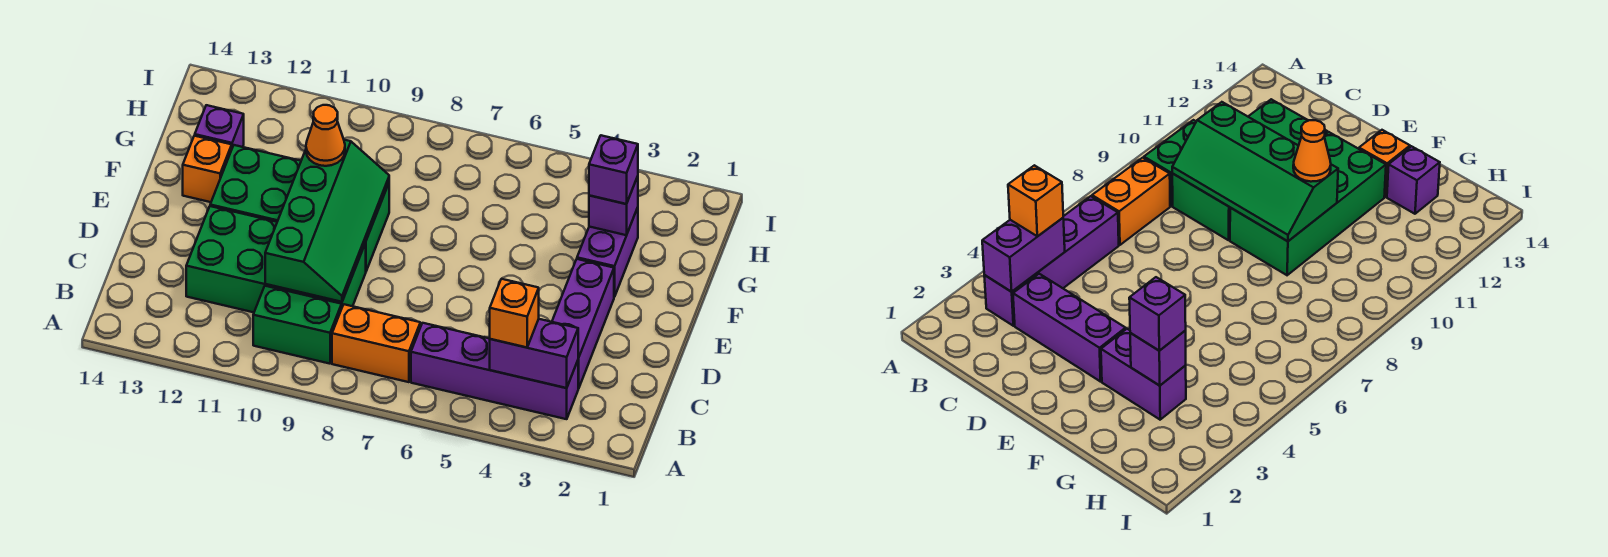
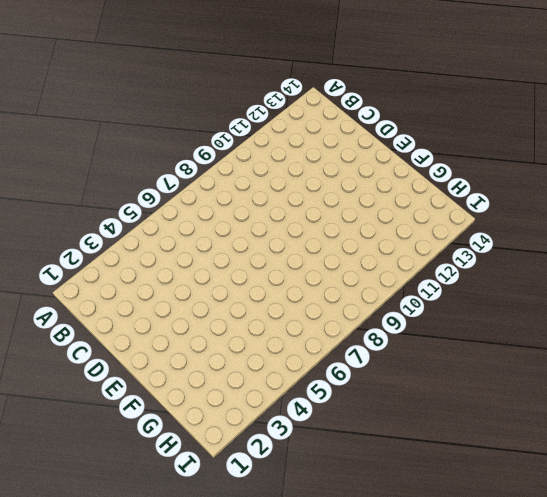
none -> purple brick B3:B6 level 1
none -> orange brick B7:B8 level 1
none -> green brick B9:B10 level 1

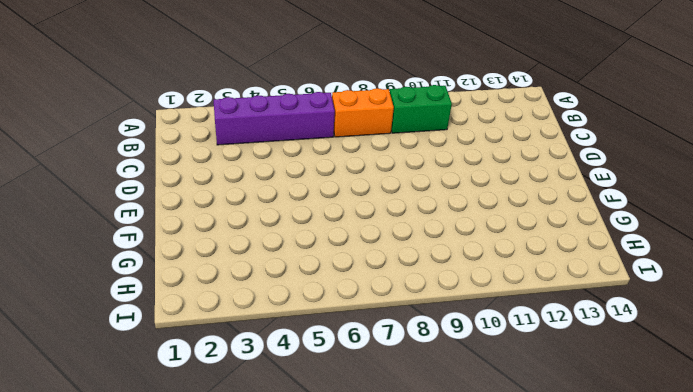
none -> purple brick C3:E3 level 1
none -> green brick C9:D12 level 1
none -> green brick E9:F12 level 1

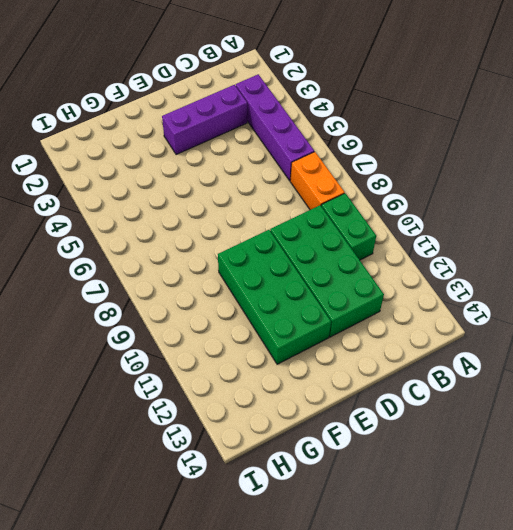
none -> purple brick F3:G3 level 1
none -> orange brick F13 level 1
none -> purple brick G13 level 1

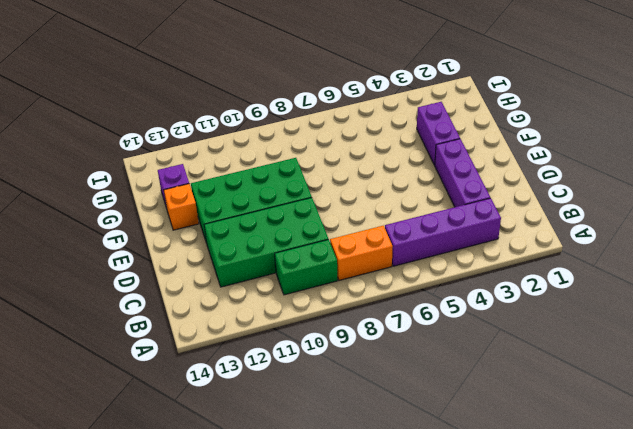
none -> purple brick B3:B4 level 2
none -> green slope C9:F10 level 2 top 10
none -> purple brick G3 level 2

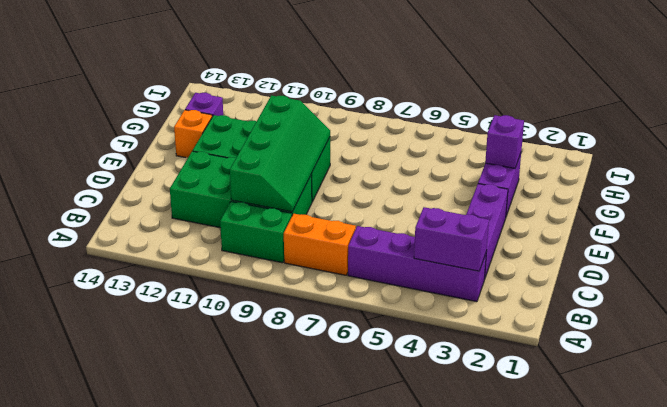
none -> orange brick B4 level 3
none -> orange cone F10 level 3
none -> purple brick G3 level 3

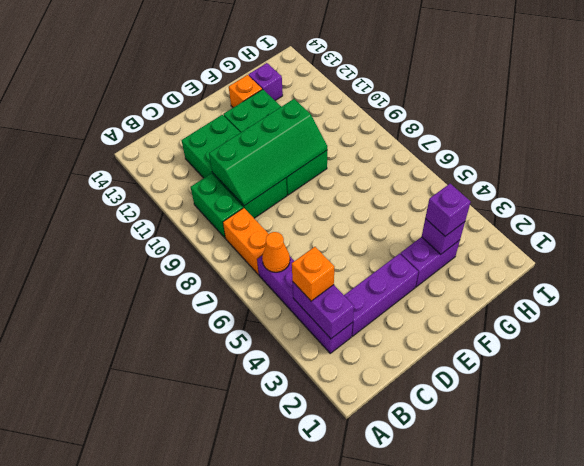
orange cone B6 level 2 -> orange cone F10 level 3

